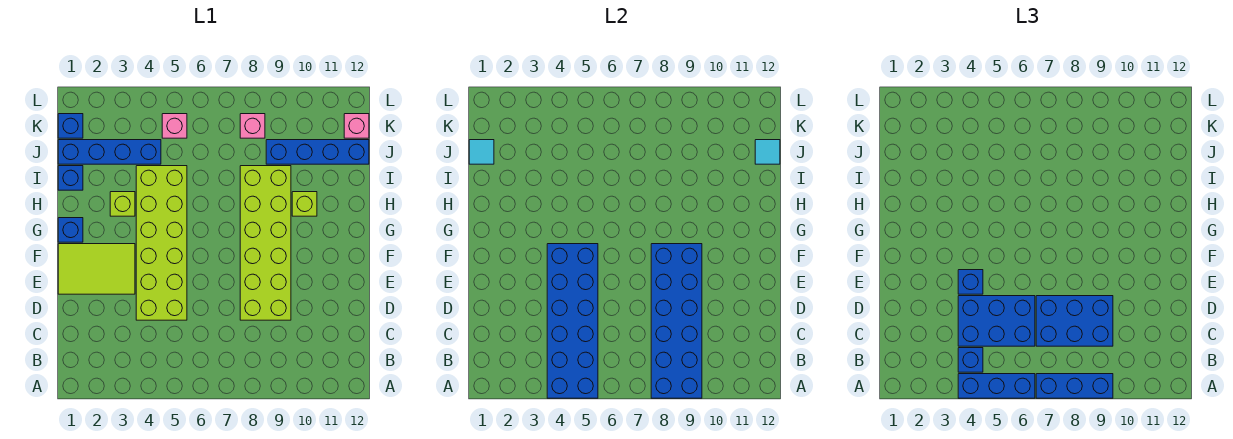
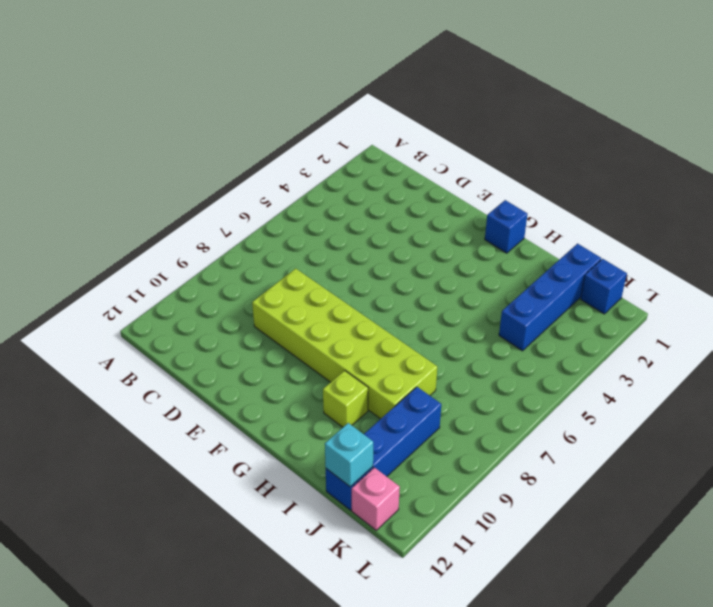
cyan brick J12 level 2 -> cyan tile J12 level 2
none -> lime brick D4:I5 level 1
none -> lime tile E1:F3 level 1
none -> lime brick H3 level 1

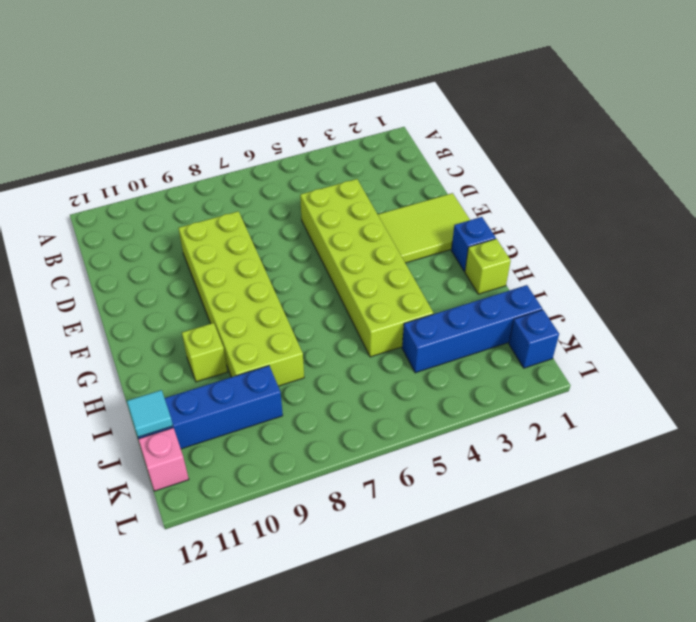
lime brick H1 level 1 -> lime brick H3 level 1
none -> blue brick I1 level 1
none -> pink brick K5 level 1
none -> pink brick K8 level 1

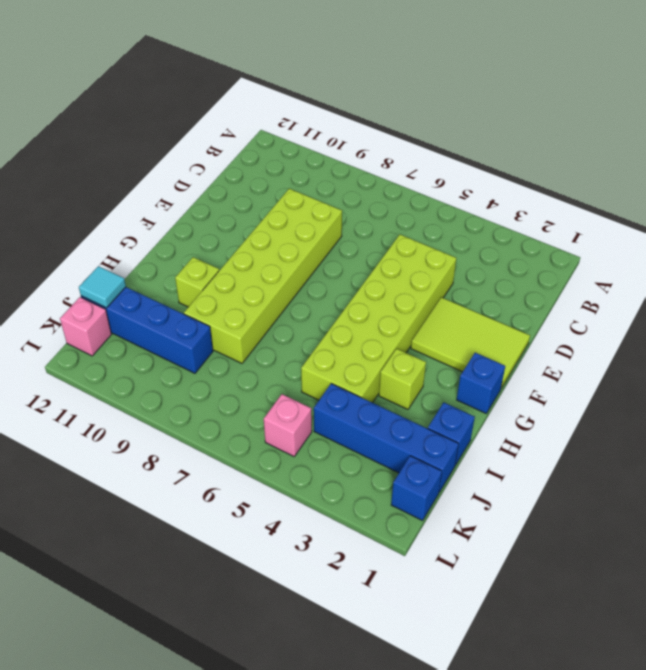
none -> pink brick K8 level 1
none -> blue brick A4:F5 level 2
none -> blue brick A8:F9 level 2

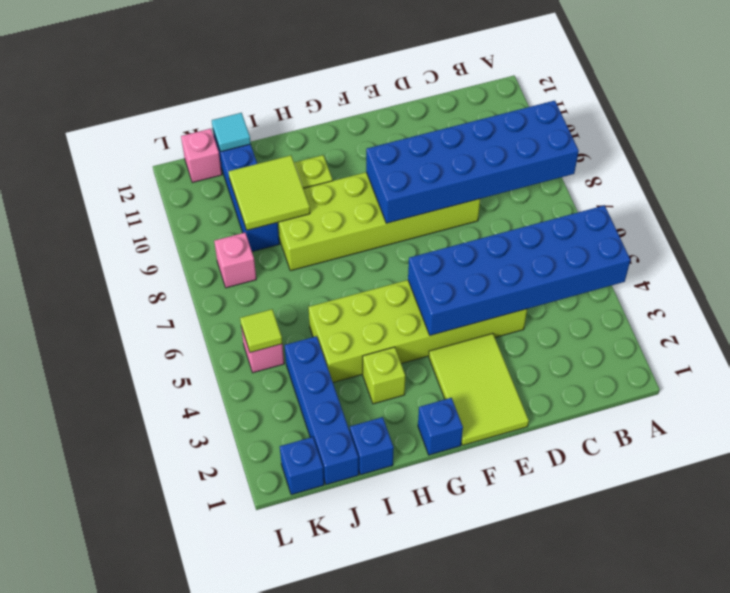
lime tile I9:J10 level 2 -> none
lime tile K5 level 2 -> none
none -> cyan tile J1 level 2
none -> blue brick A4:A6 level 3
none -> blue brick A7:A9 level 3

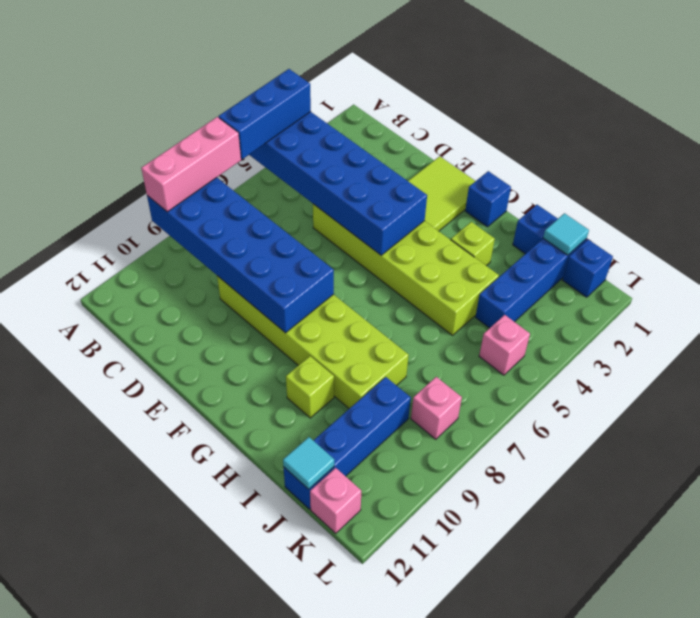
pink brick A7:A9 level 3 -> blue brick A7:A9 level 3
none -> blue brick B4 level 3
none -> blue brick C4:D6 level 3
none -> blue brick C7:D9 level 3

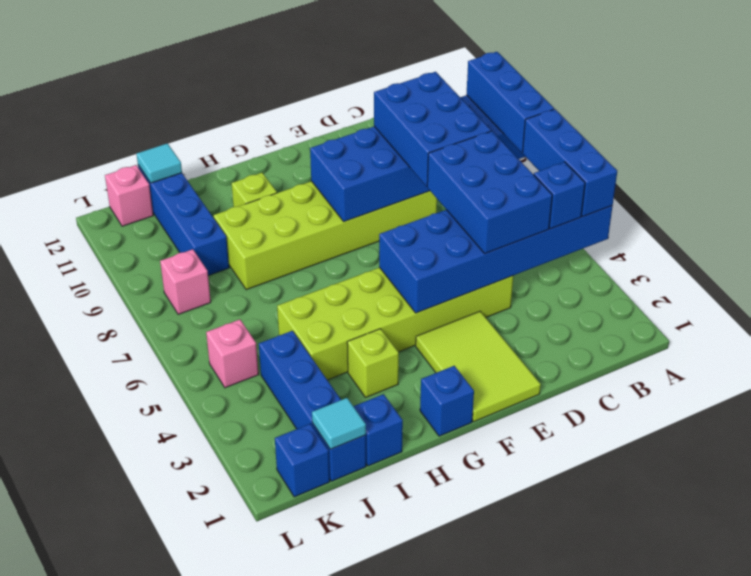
none -> blue brick E4 level 3

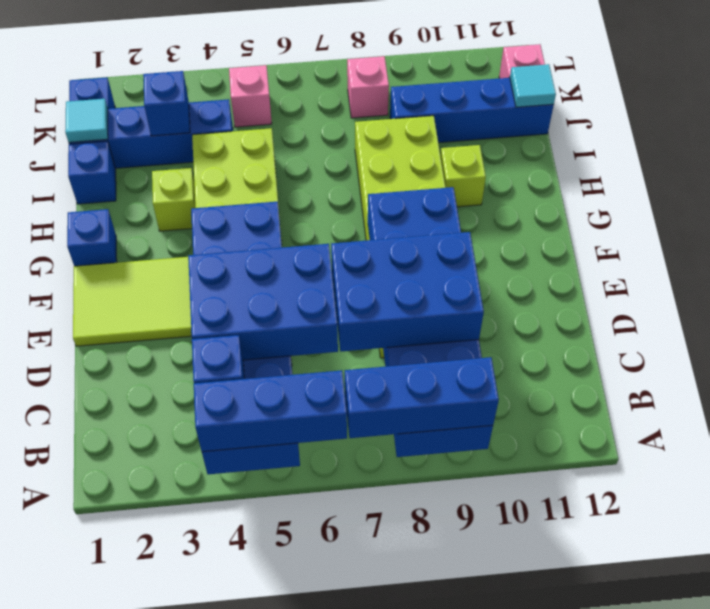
blue brick J3 level 2 -> blue brick E4 level 3

